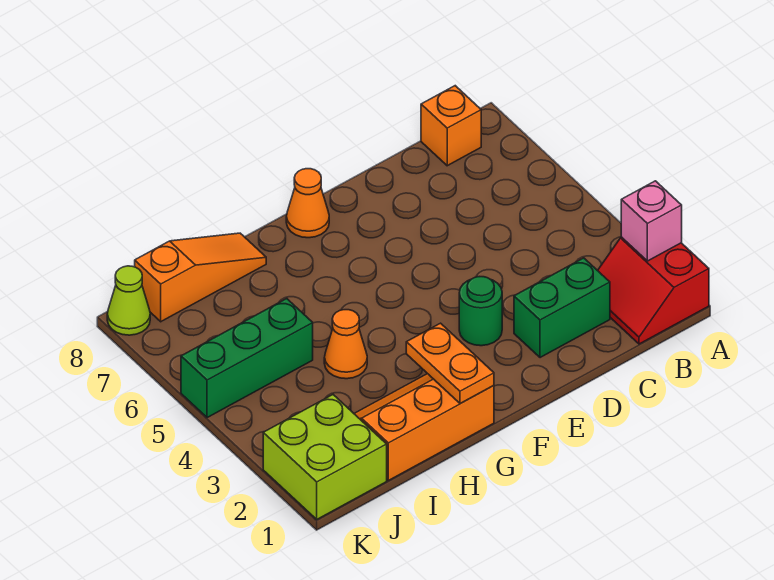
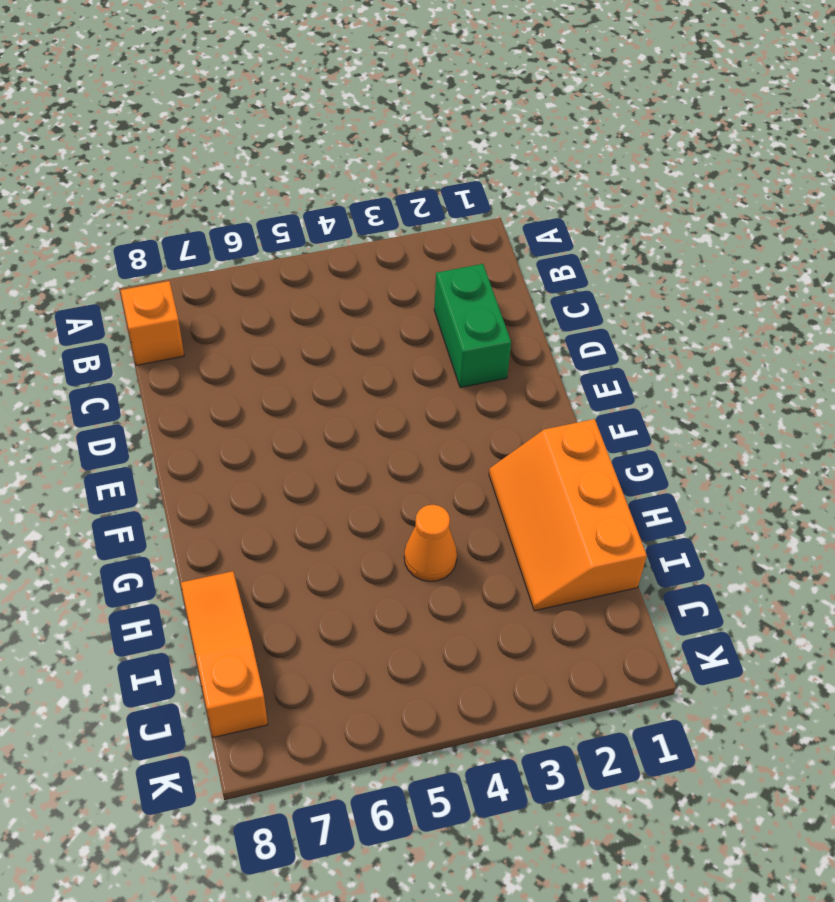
none -> red slope A1:B2 level 1 top A
none -> green round brick E3 level 1
none -> orange cone F8 level 1

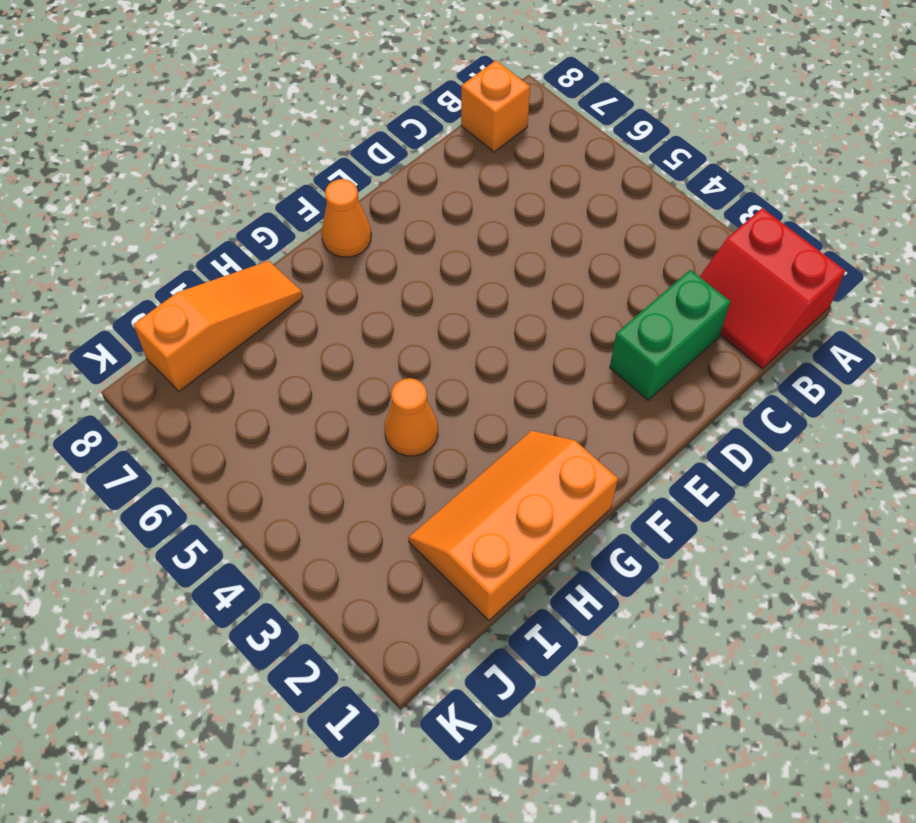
none -> green round brick E3 level 1
none -> green brick I5:K5 level 1
none -> lime brick J1:K2 level 1

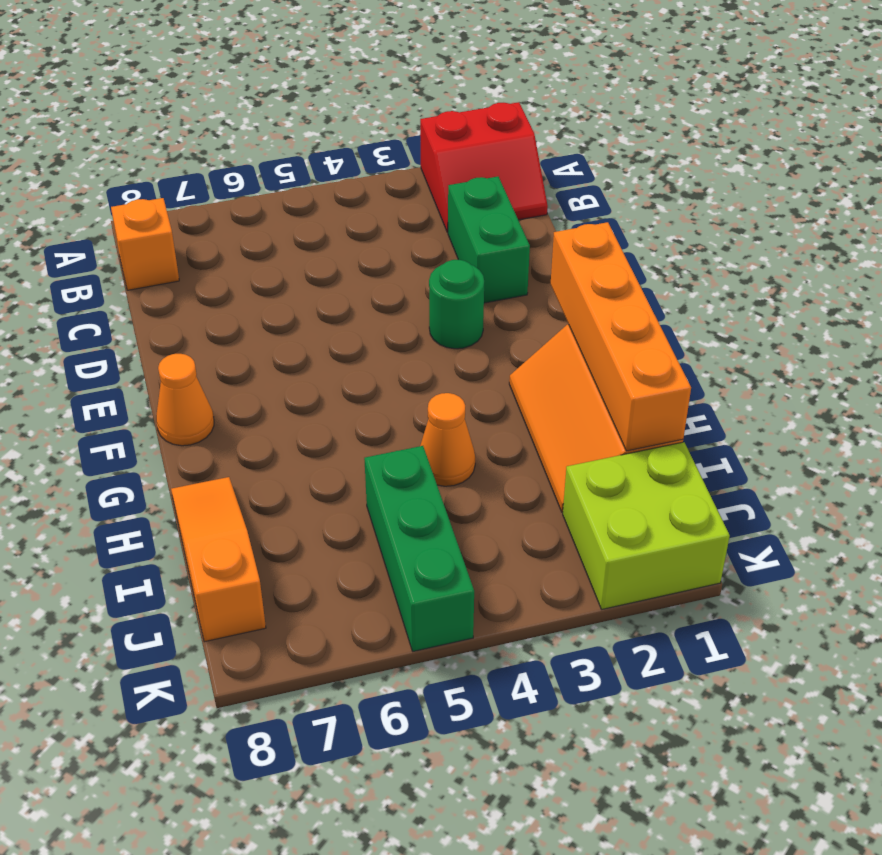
orange brick F1:I1 level 2 -> orange plate G1:G2 level 2
none -> lime cone K8 level 1
none -> pink brick A2 level 2

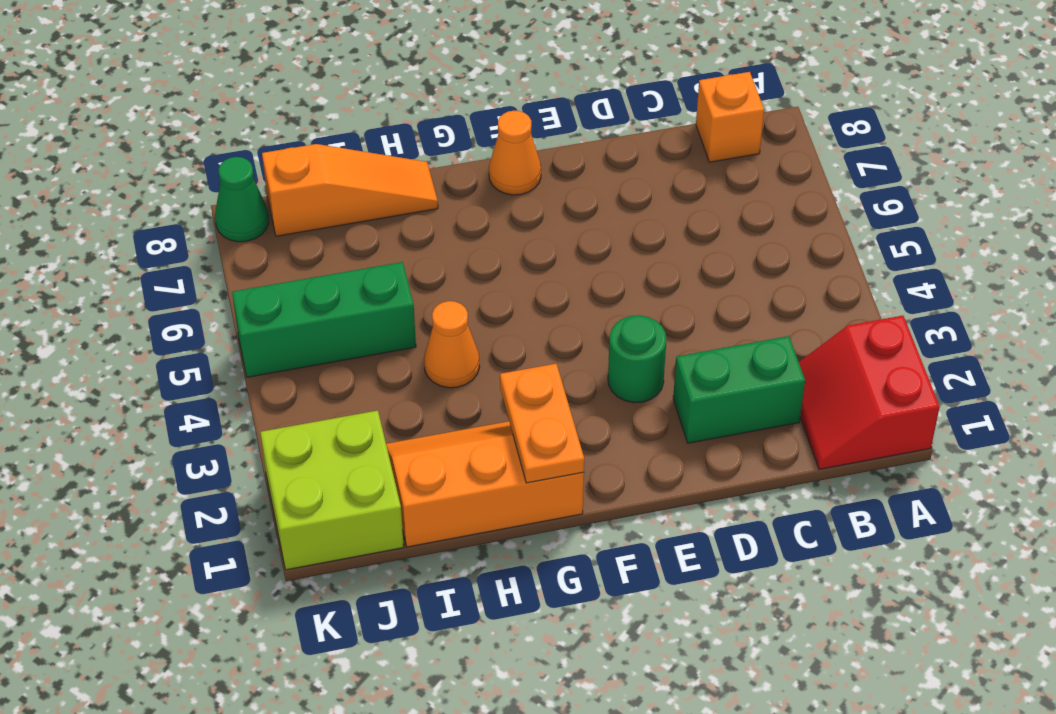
green cone K8 level 1 -> lime cone K8 level 1
none -> pink brick A2 level 2

